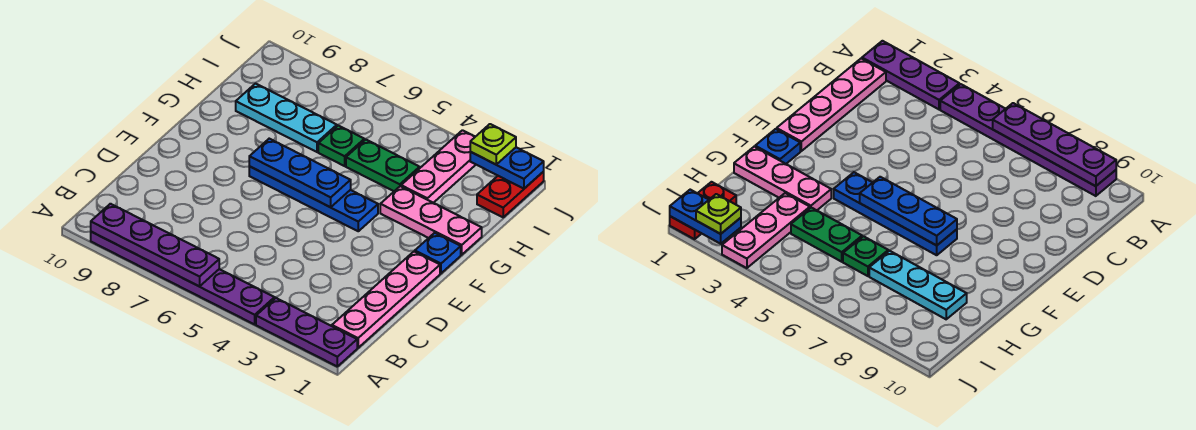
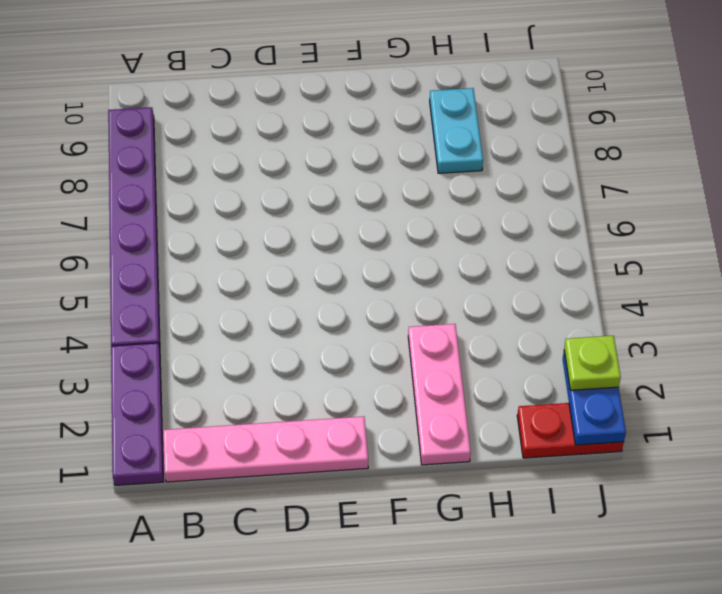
cyan plate H8:H9 level 1 -> cyan plate H7:H9 level 1
none -> blue plate F1 level 1
none -> blue plate F4:F7 level 1
none -> pink plate H3:J3 level 1

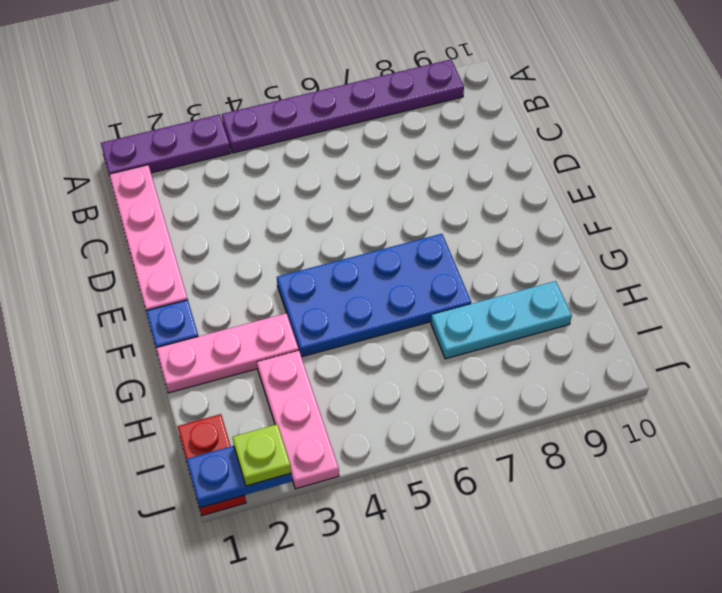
blue plate F4:G7 level 1 -> blue plate F4:F7 level 1
none -> green plate H4:H5 level 1
none -> green plate H6 level 1
none -> purple plate A6:A9 level 2

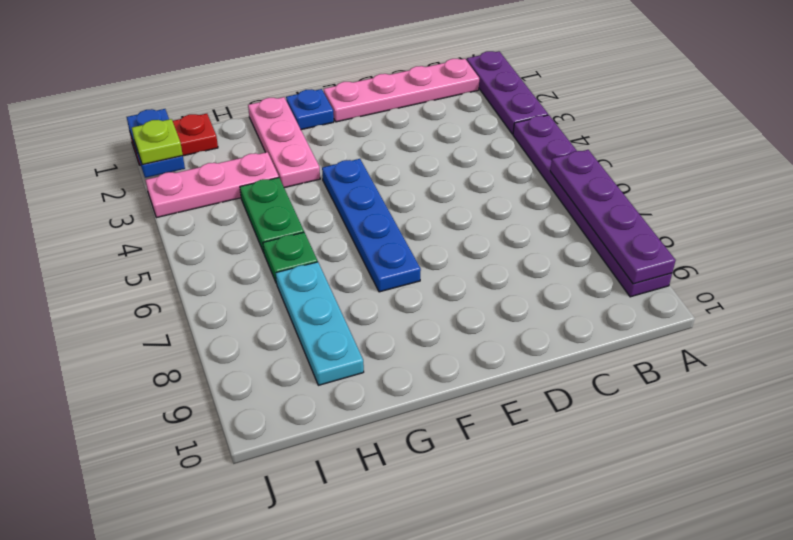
none -> blue plate F5:F7 level 2

